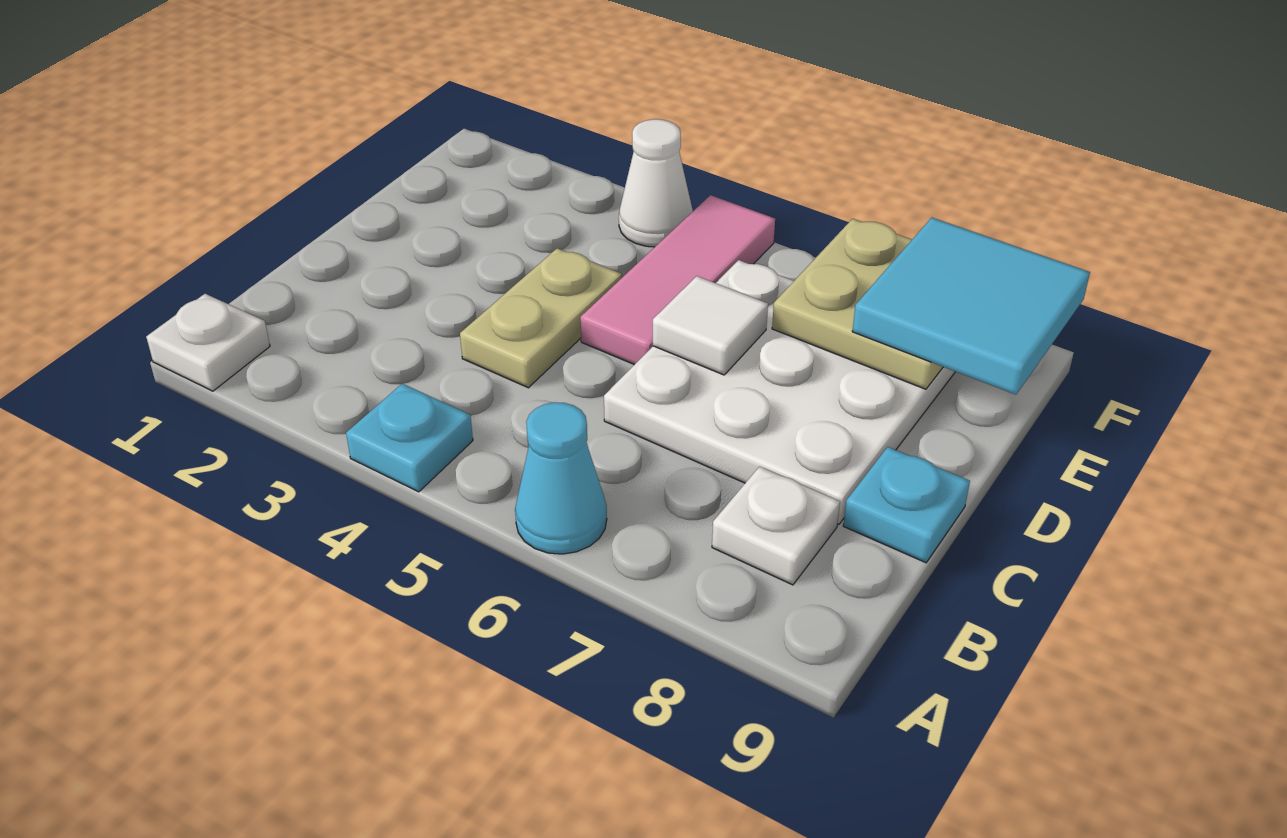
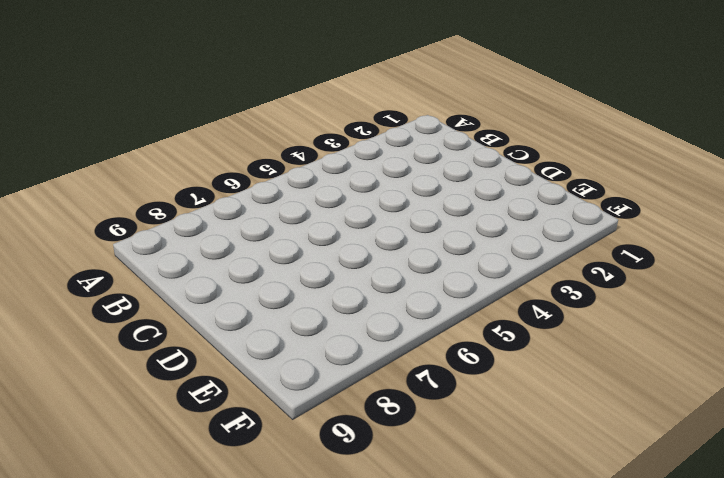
none -> white plate A1 level 1
none -> cyan plate A4 level 1
none -> cyan cone A6 level 1

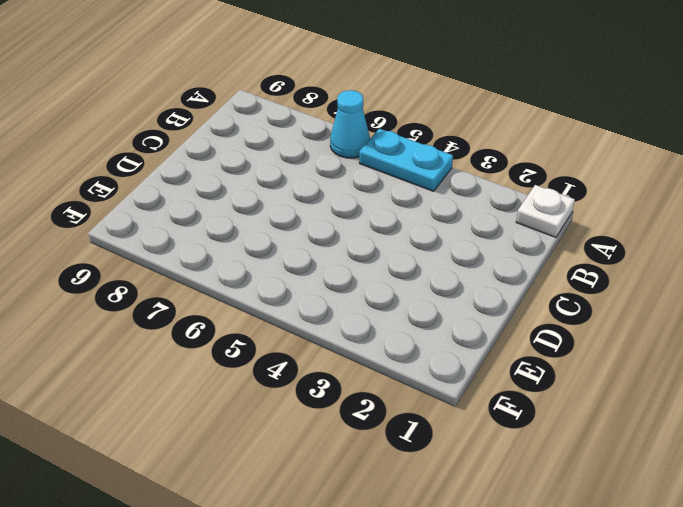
cyan plate A4:A5 level 1 -> cyan plate A4 level 1
none -> white plate B8 level 1
none -> tan plate C4:D4 level 1
none -> white plate C6:E8 level 1

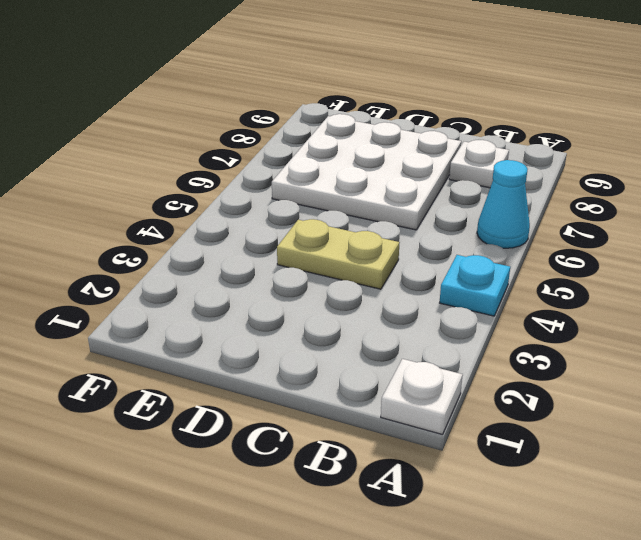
none -> cyan plate C9 level 1
none -> pink tile D5:F5 level 1
none -> white cone F4 level 1

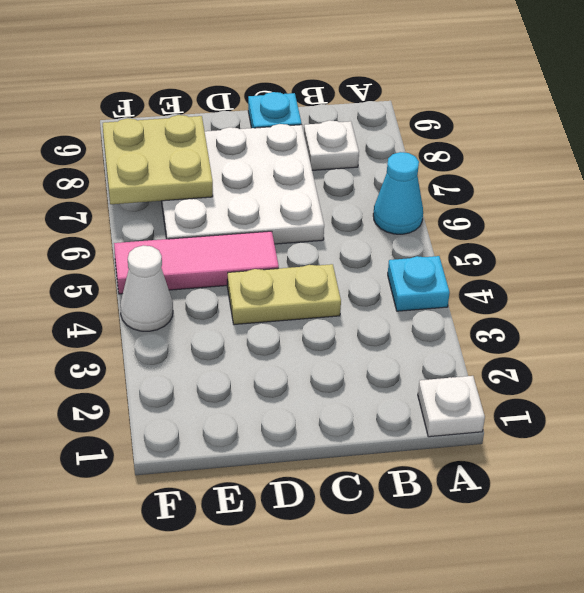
none -> white tile D6 level 2
none -> cyan tile E8:F9 level 3

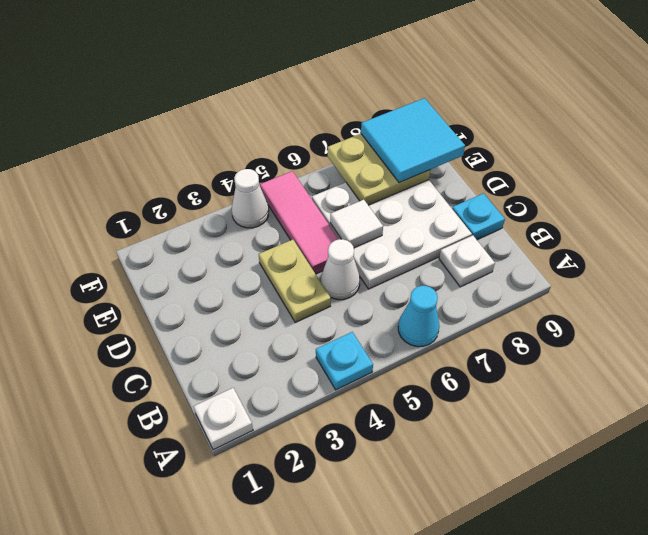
white cone C5 level 1 -> none

